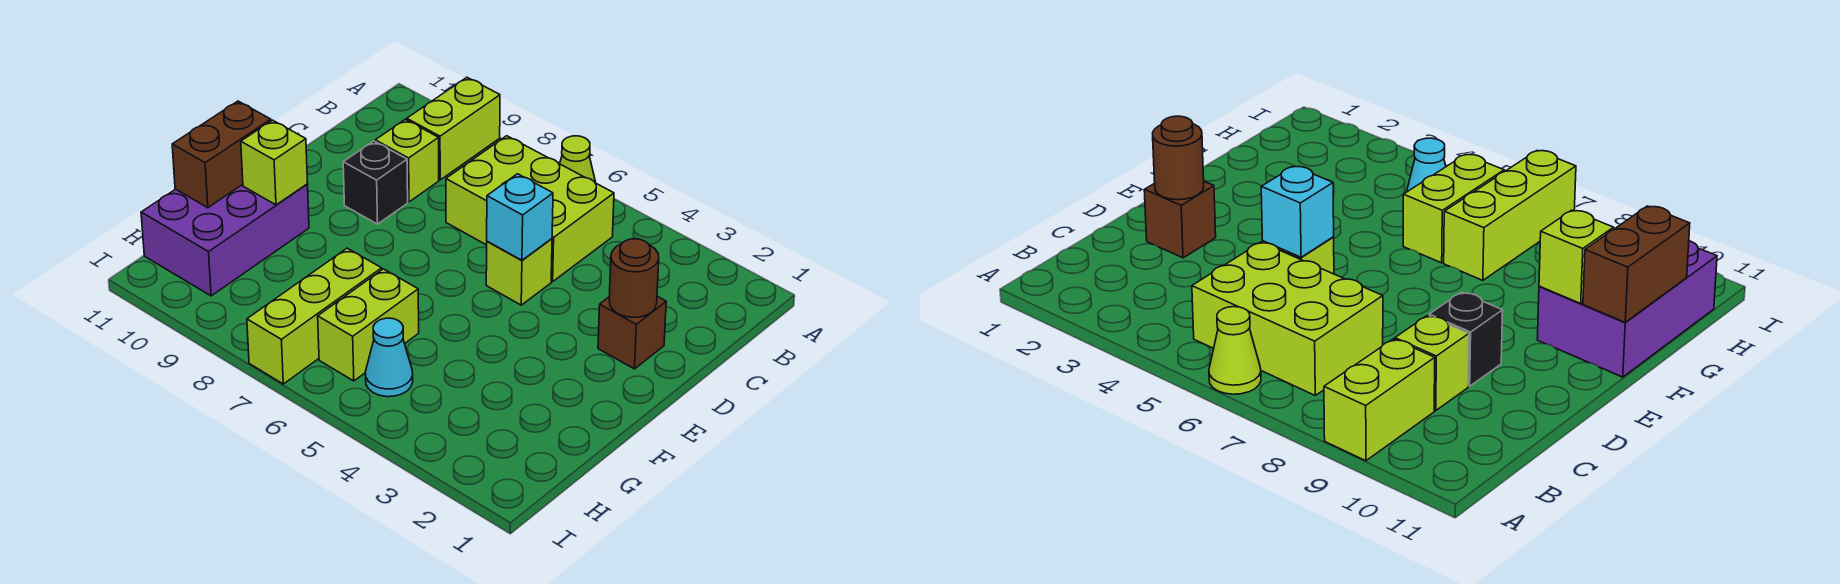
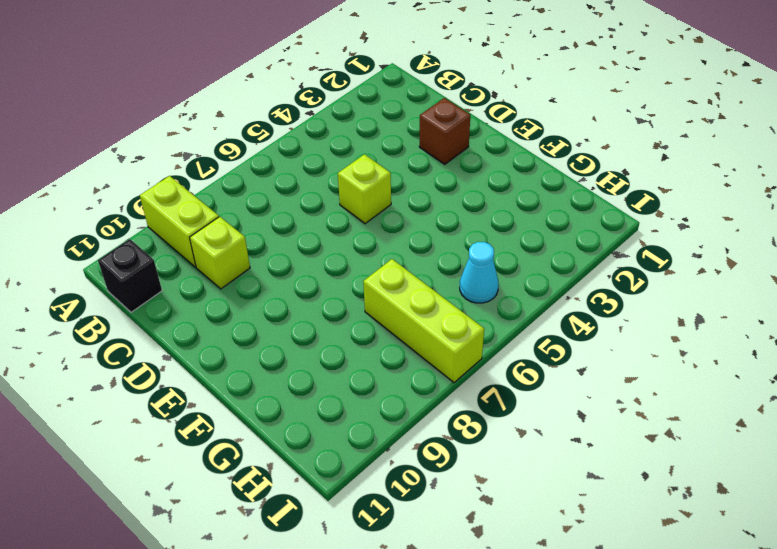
black brick B11 level 1 -> black brick D9 level 1
none -> lime cone A6 level 1
none -> lime brick B5:C7 level 1
none -> purple brick F10:H11 level 1

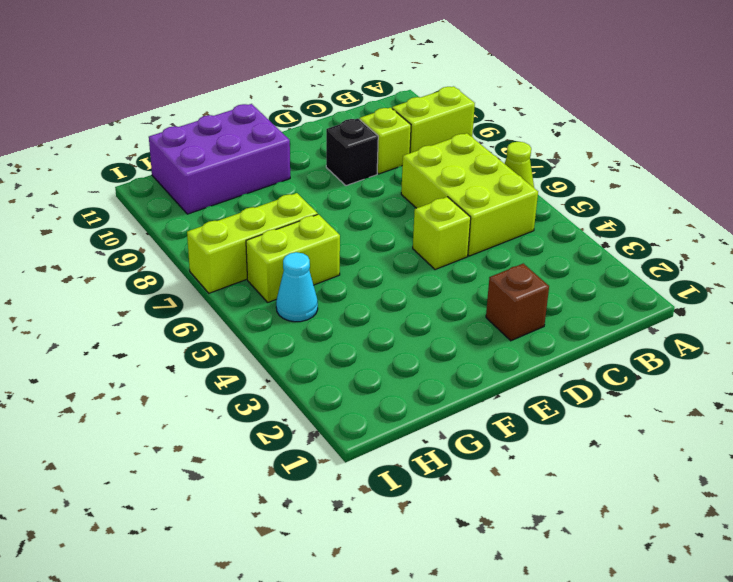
none -> brown round brick D2 level 2
none -> cyan brick D5 level 2
none -> lime brick F10 level 2

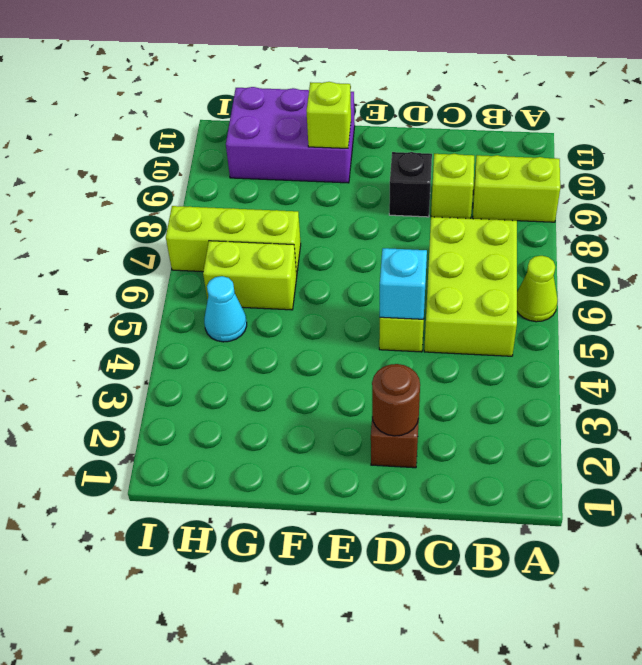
none -> brown brick F11:G11 level 2

